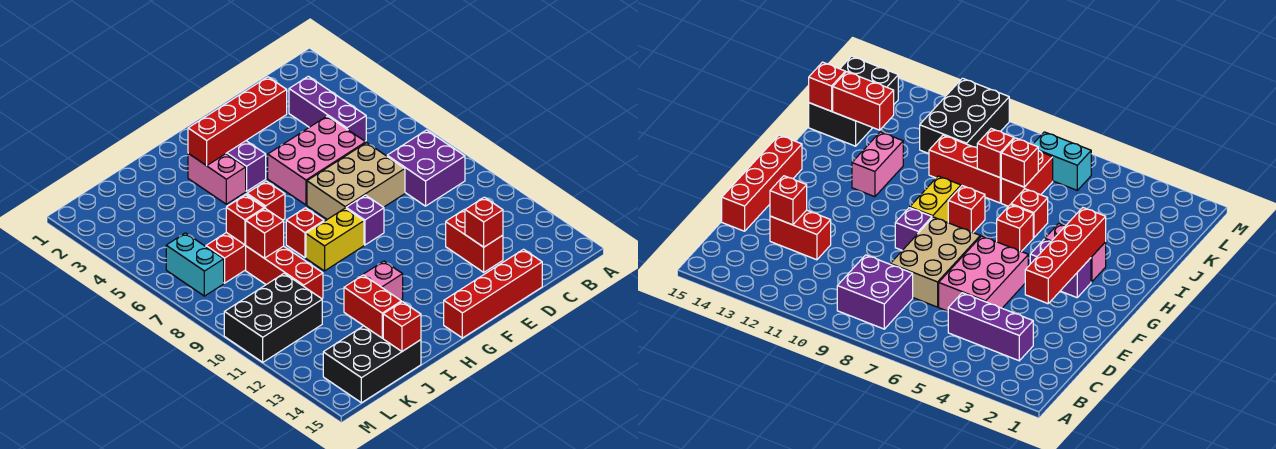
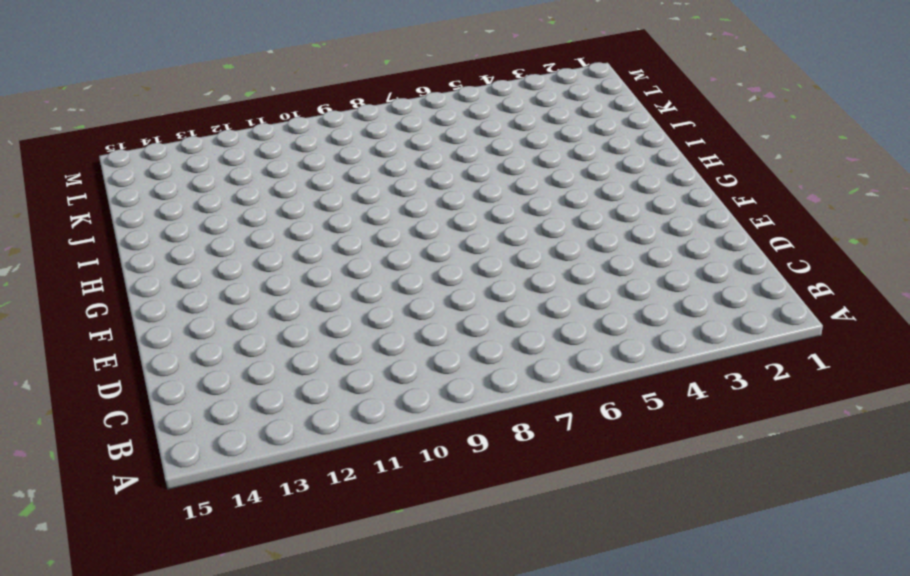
none -> purple brick B8:C9 level 1
none -> purple brick C3:C5 level 1
none -> pink brick D5:F6 level 1

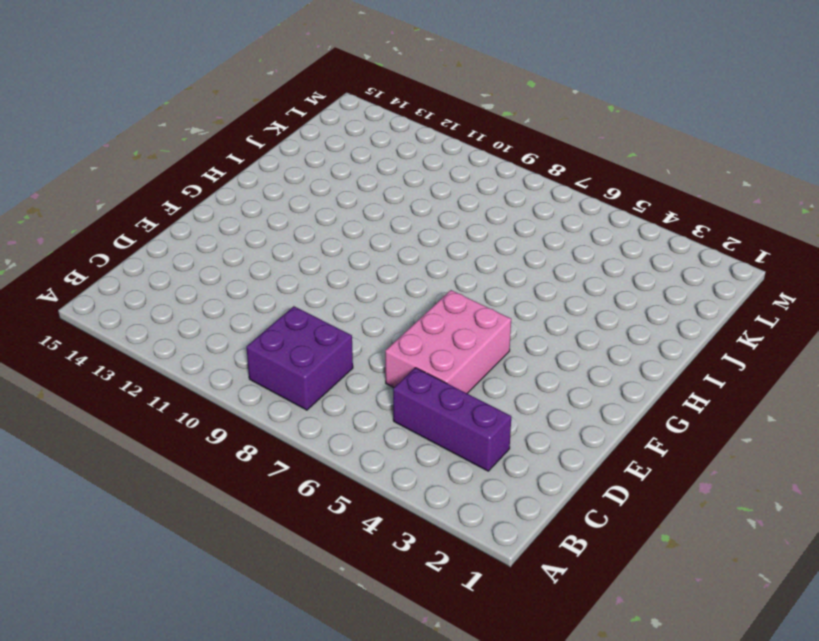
none -> tan brick D7:F8 level 1
none -> red brick D12:D13 level 1
none -> red brick D15:G15 level 1

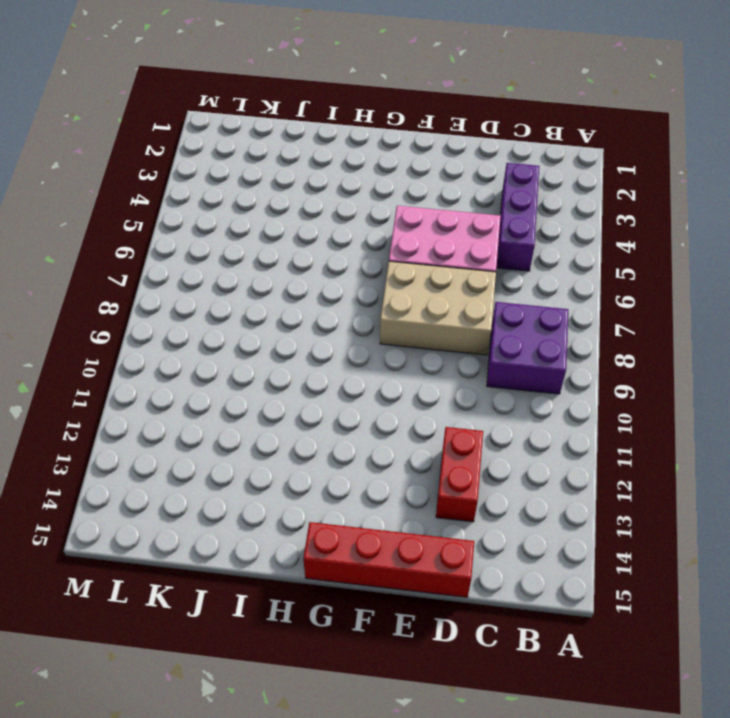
none -> purple brick F9 level 1
none -> purple brick G3:G4 level 1
none -> yellow brick G9:H9 level 1

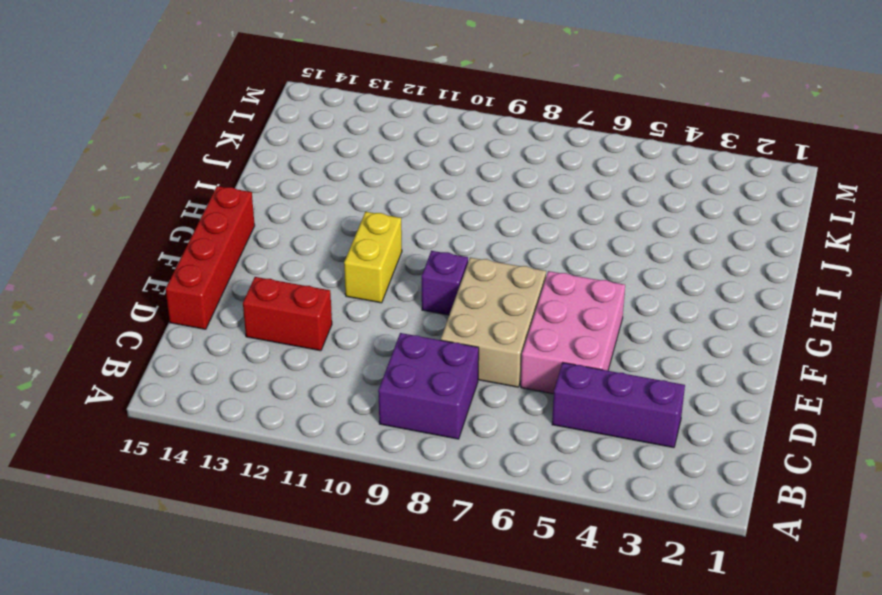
yellow brick F11:G11 level 1 -> yellow brick G9:H9 level 1
none -> purple brick G3:G4 level 1
none -> pink brick H3:H4 level 1
none -> red brick H6 level 1

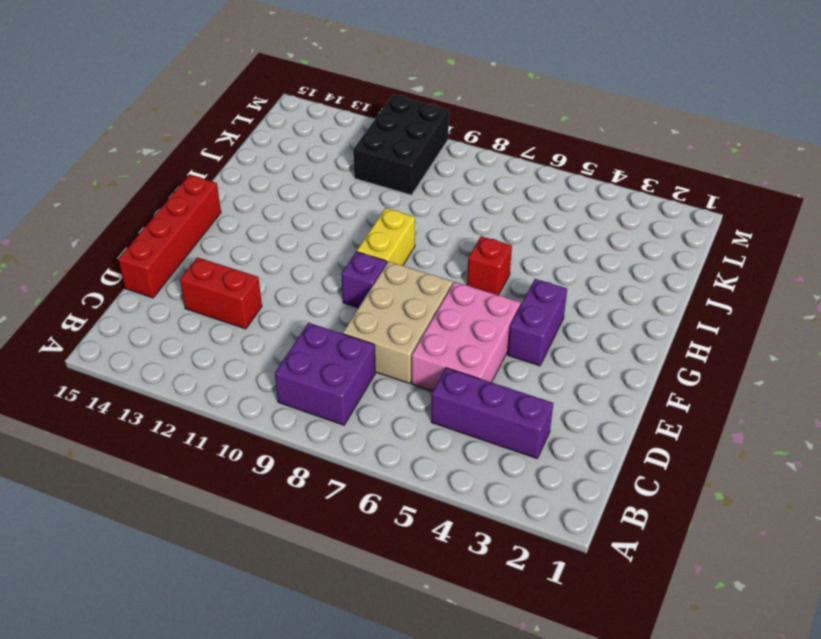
purple brick F4:G4 level 1 -> purple brick G3:G4 level 1
none -> pink brick H3:H4 level 1
none -> red brick H8 level 1
none -> pink brick H12:I12 level 1

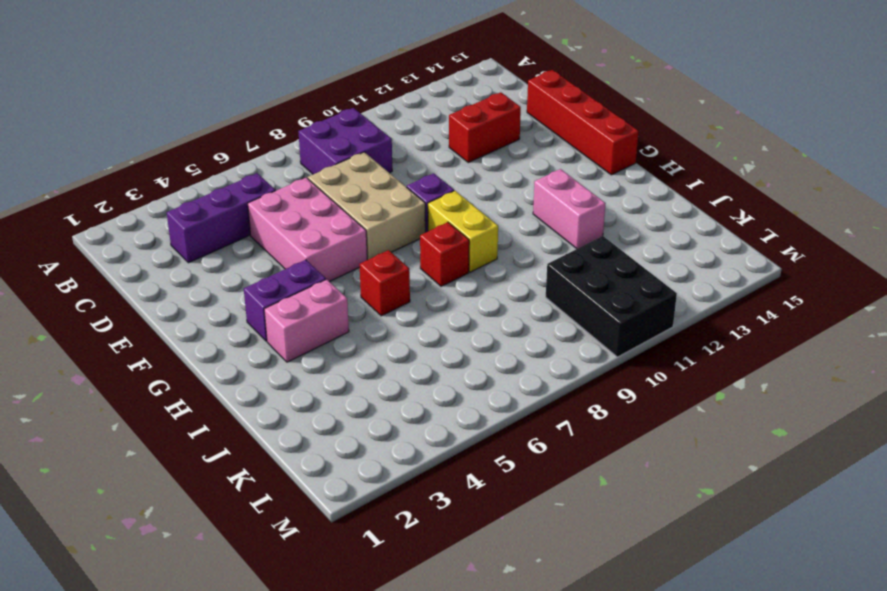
none -> red brick I6 level 1
none -> red brick J7:K7 level 1
none -> red brick J8:J10 level 1

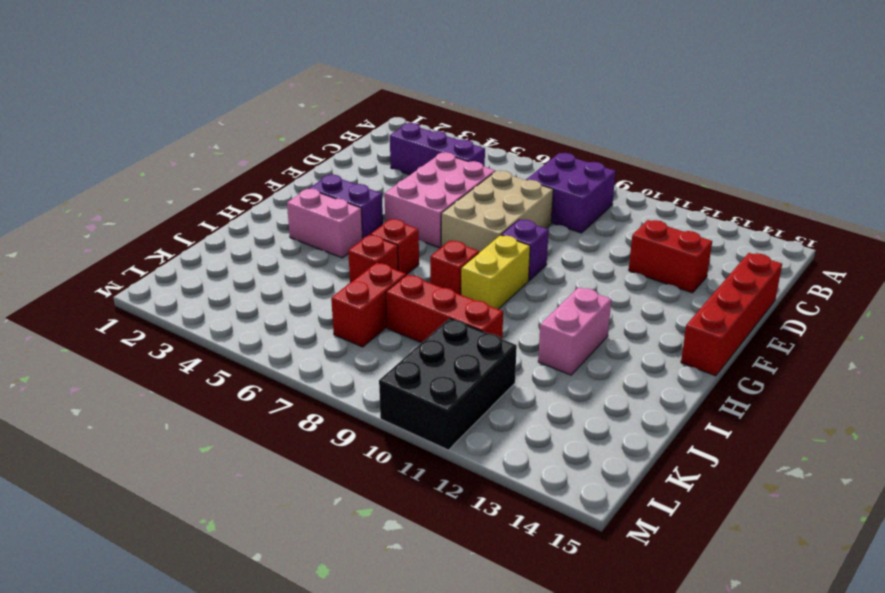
none -> black brick J14:L15 level 1
none -> cyan brick L6:L7 level 1
none -> red brick D13 level 2

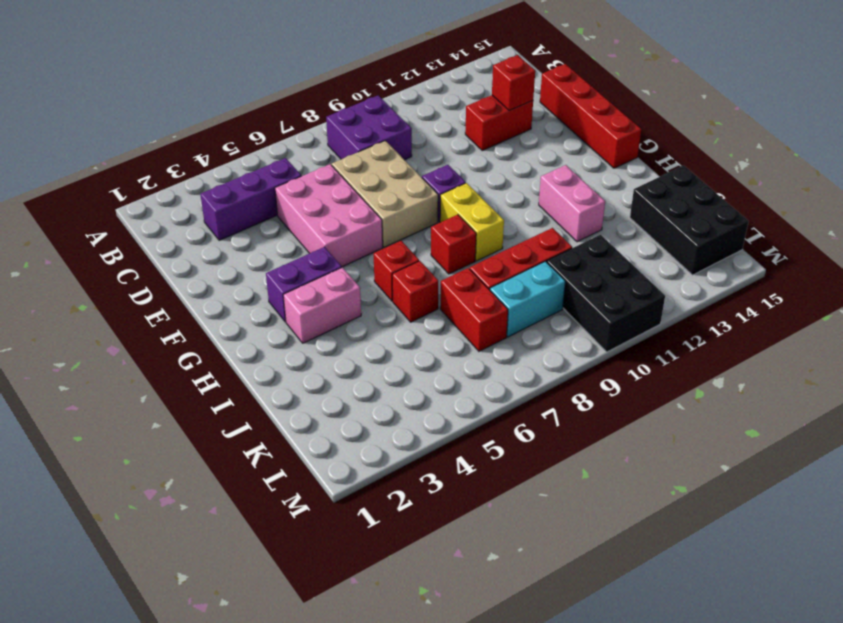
cyan brick K8:K9 level 1 -> cyan brick L6:L7 level 1
none -> red brick E3:H3 level 2
none -> red brick J7 level 2
none -> red brick J8 level 2

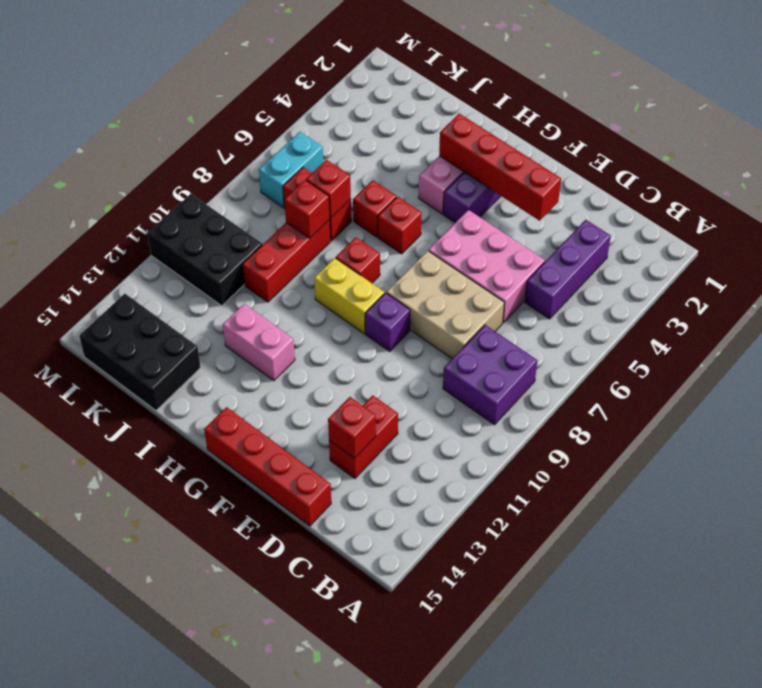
none -> red brick J13:J14 level 2
none -> red brick J15 level 2

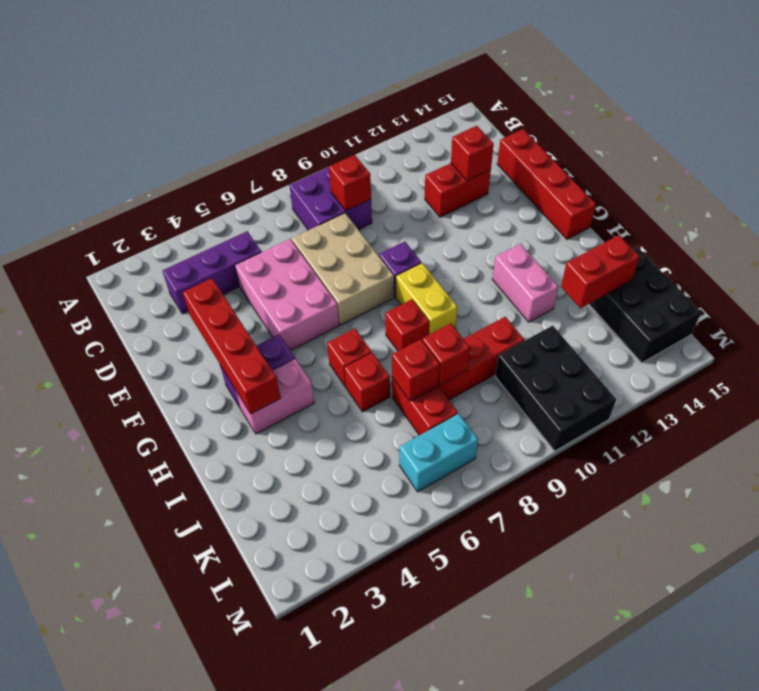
red brick C9 level 2 -> red brick J15 level 2

